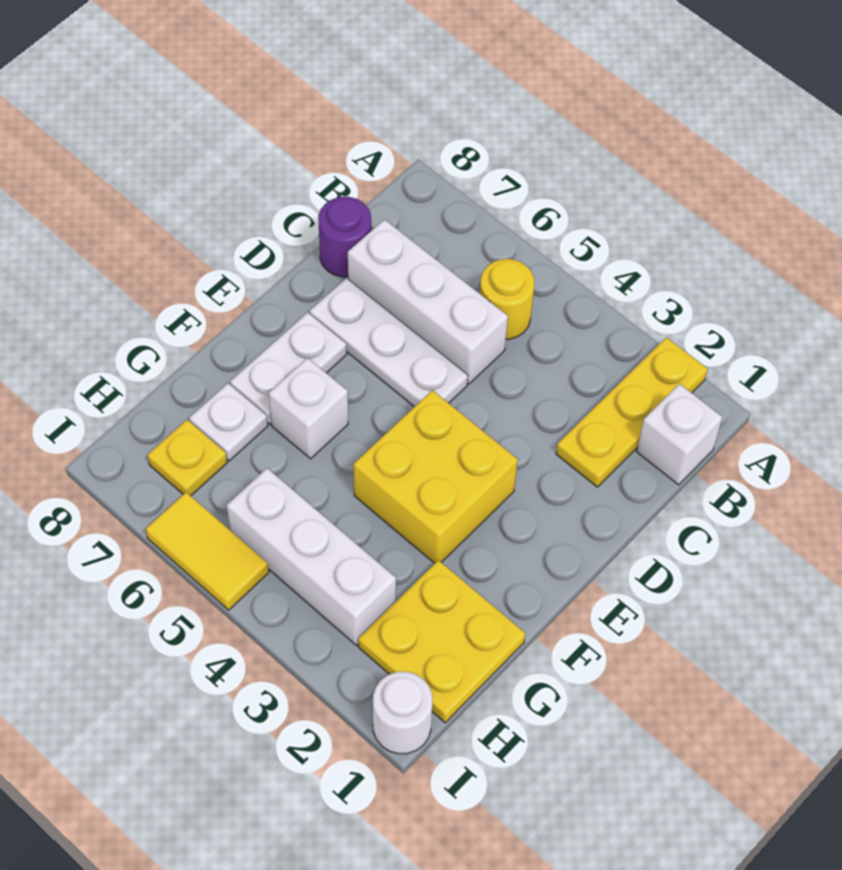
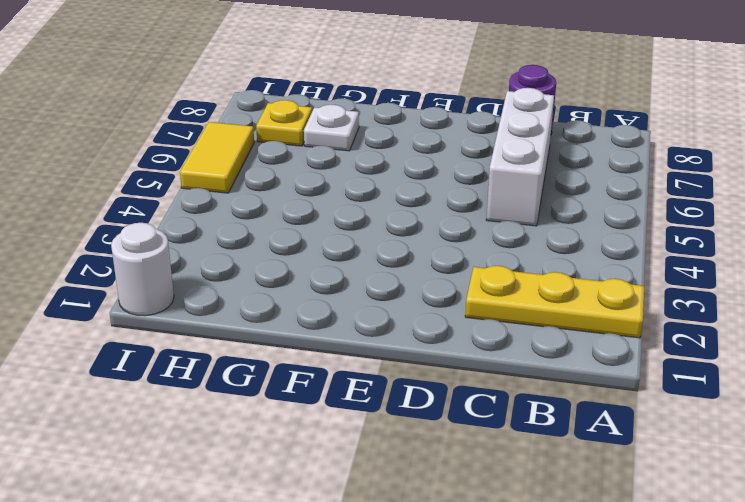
none -> white brick B1 level 1
none -> yellow round brick B5 level 1
none -> white plate D5:D7 level 1

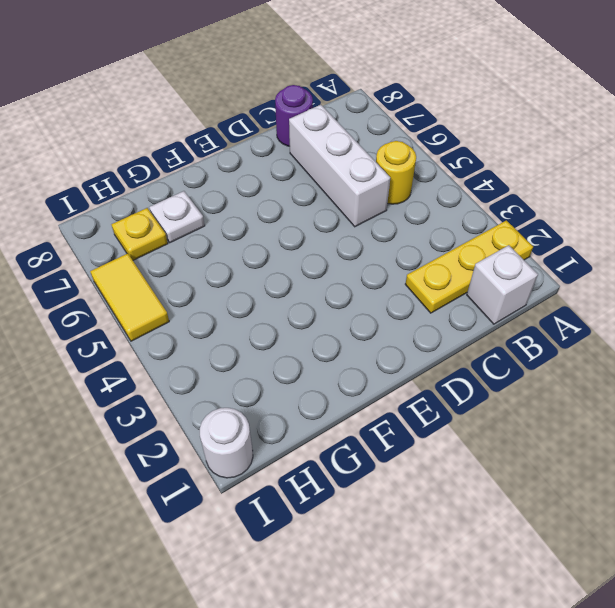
none -> white plate D5:D7 level 1
none -> yellow brick E3:F4 level 1
none -> white plate E7:F7 level 1

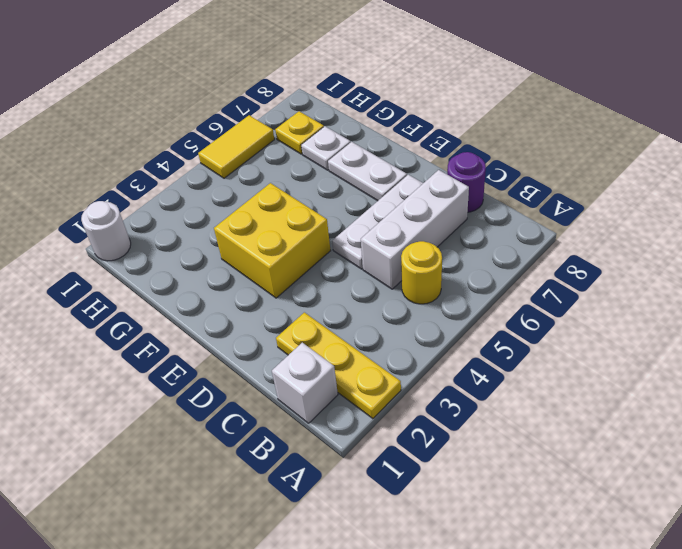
none -> white brick F6 level 1
none -> yellow plate G1:H2 level 1
none -> white brick H3:H5 level 1

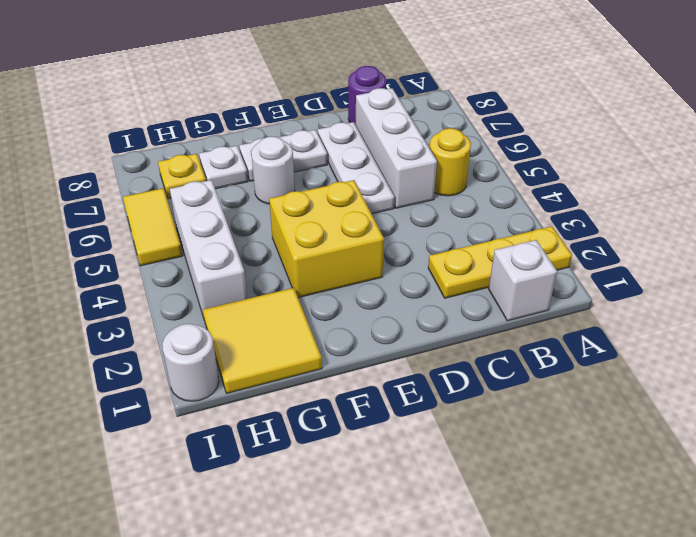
white round brick F6 level 1 -> white brick F6 level 1
yellow tile G1:H2 level 1 -> yellow plate G1:H2 level 1

